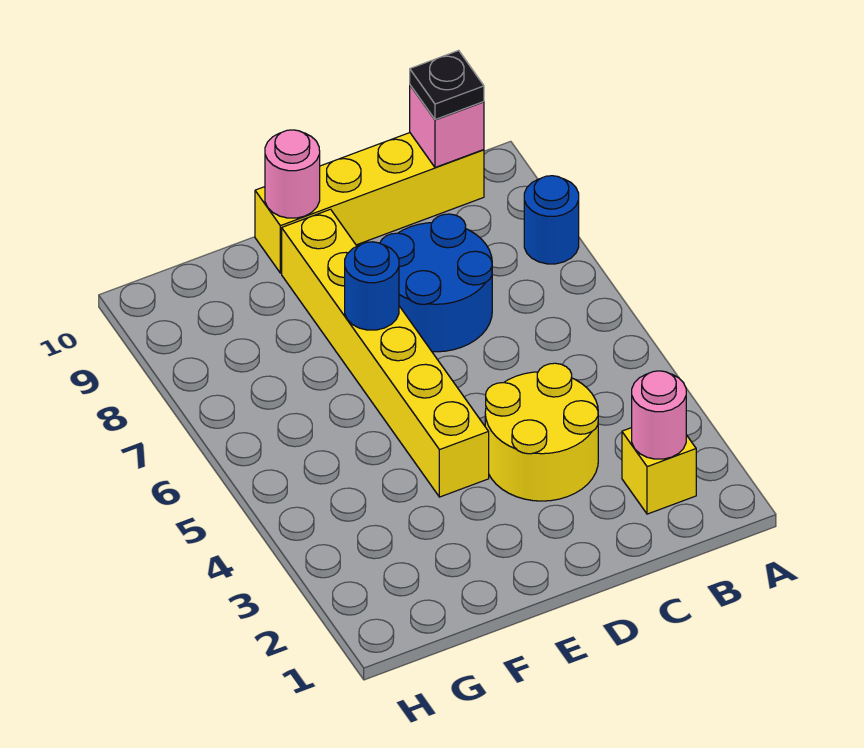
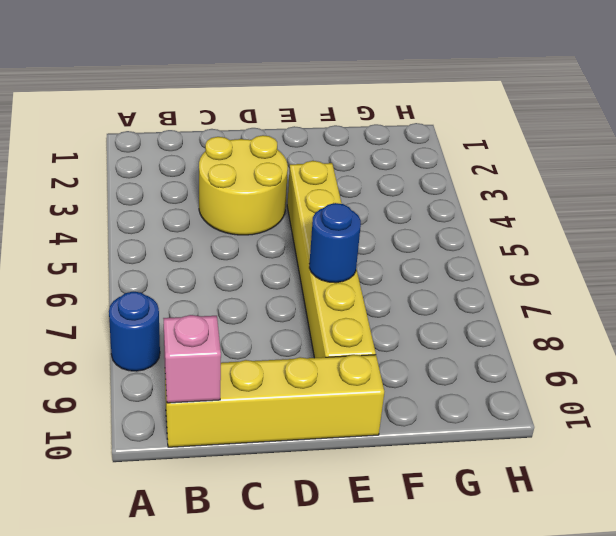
none -> yellow brick B2 level 1
none -> blue round brick C7:D8 level 1

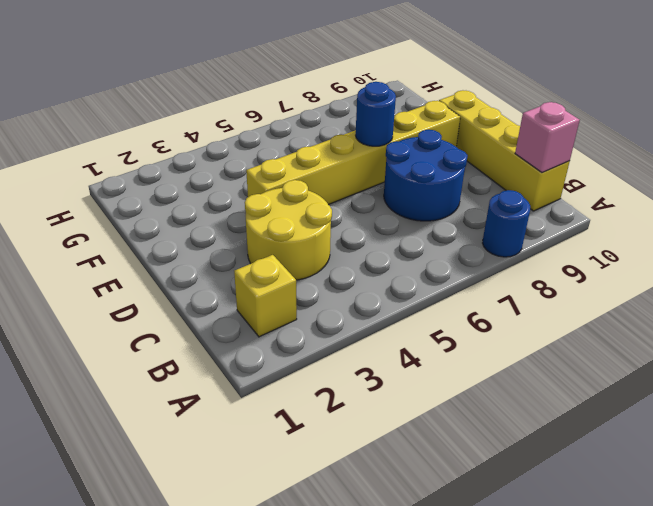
none -> pink round brick B2 level 2
none -> pink round brick E10 level 2

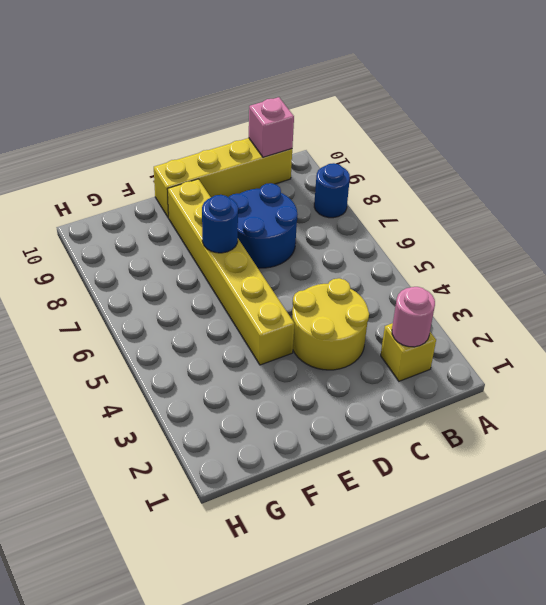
none -> pink round brick E10 level 2
none -> black plate B10 level 3

